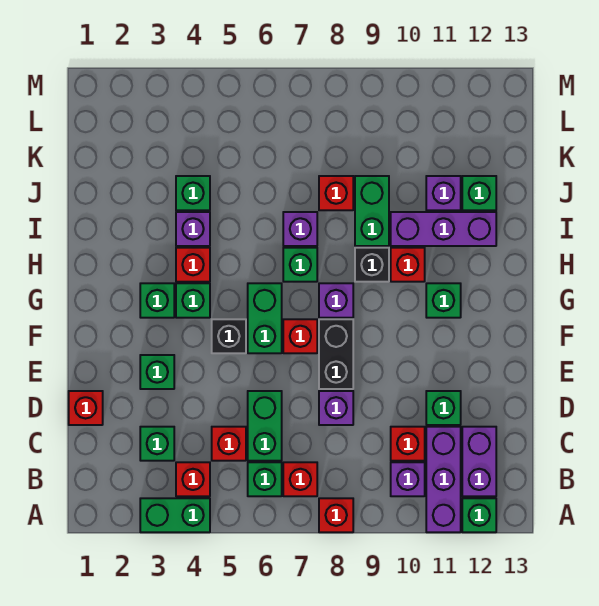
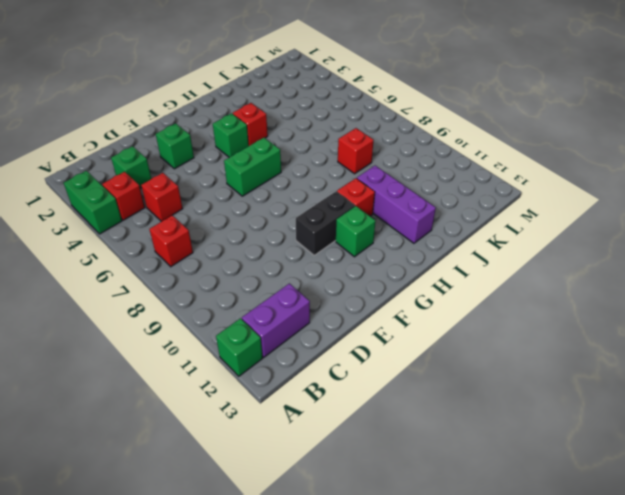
black brick F10:G10 level 1 -> black brick E8:F8 level 1
none -> red brick A8 level 1
none -> purple brick A11:C11 level 1
none -> green brick B6 level 1
none -> purple brick B10 level 1

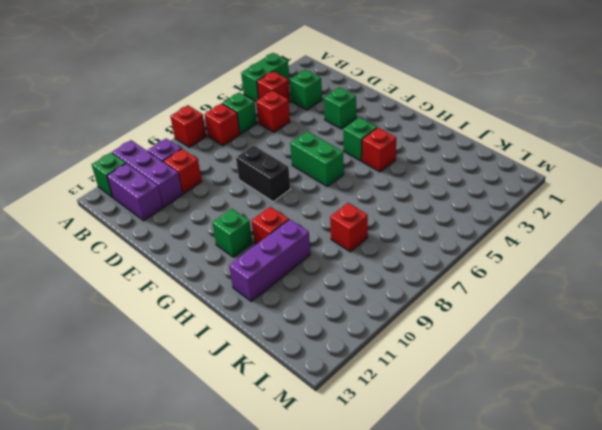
none -> green brick C6:D6 level 1
none -> red brick D1 level 1
none -> purple brick D8 level 1
none -> green brick D11 level 1

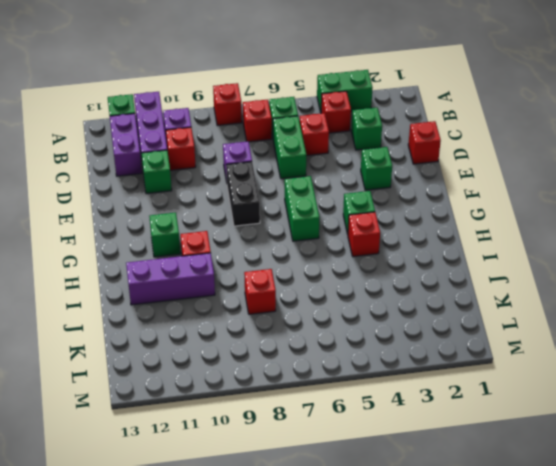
none -> black brick F5 level 1
none -> red brick F7 level 1
none -> green brick G3 level 1
none -> purple brick G8 level 1

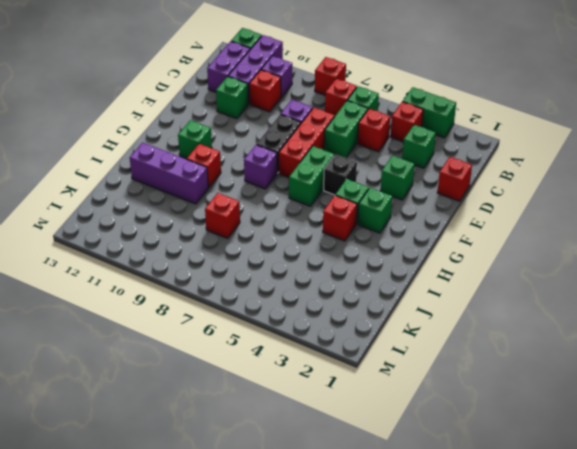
red brick D7:F7 level 1 -> red brick F7 level 1
none -> green brick H7 level 1
none -> black brick H9 level 1
none -> purple brick I4 level 1
none -> purple brick I7 level 1

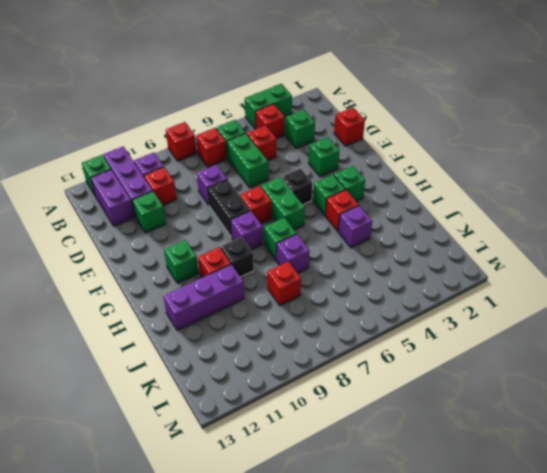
none -> green brick I9:J9 level 1
none -> green brick J4 level 1
none -> purple brick J11 level 1
none -> green brick J12 level 1

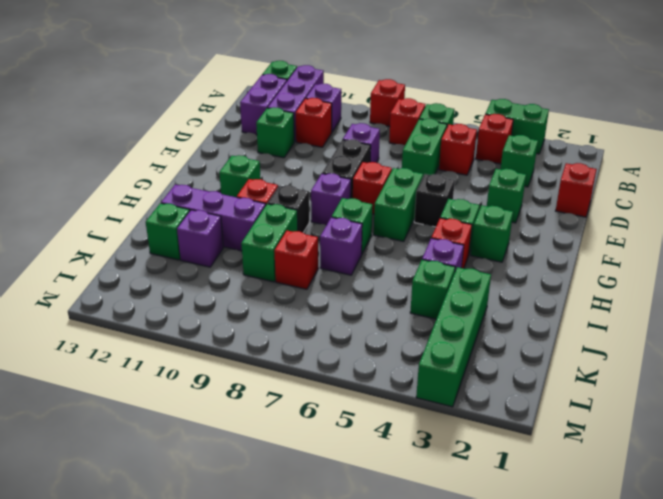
green brick J3:M3 level 1 -> none

